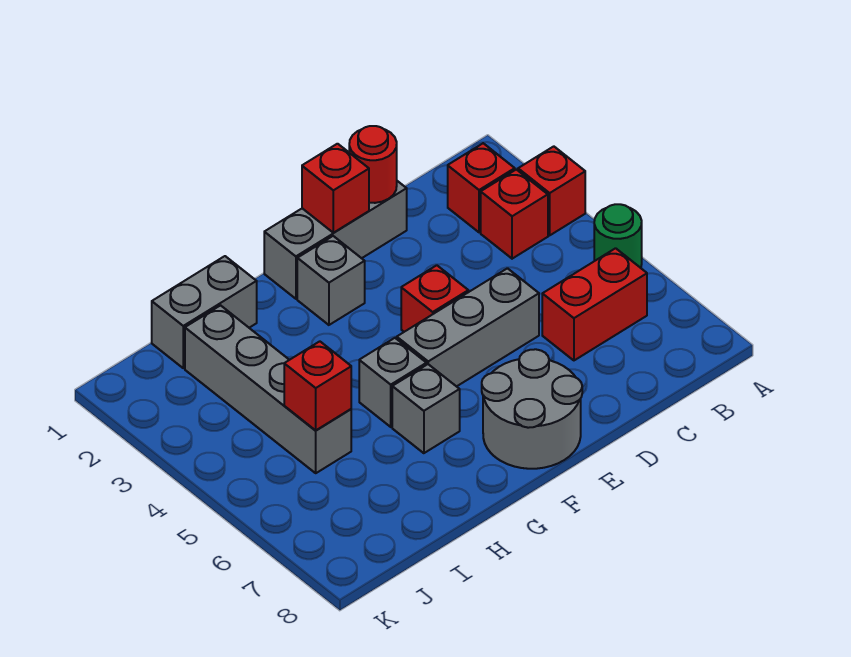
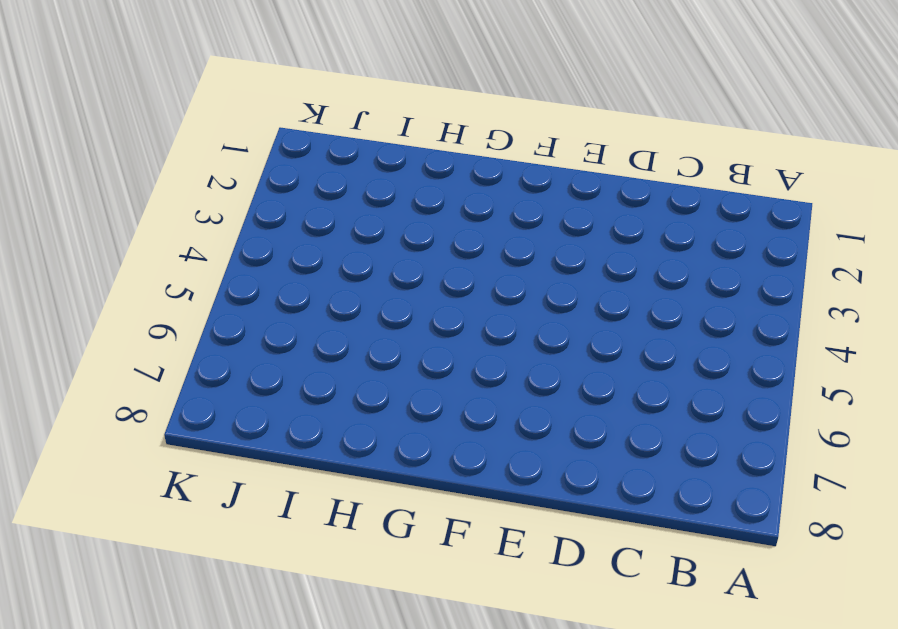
none -> red brick A3 level 1
none -> green round brick A5 level 1
none -> red brick B2 level 1

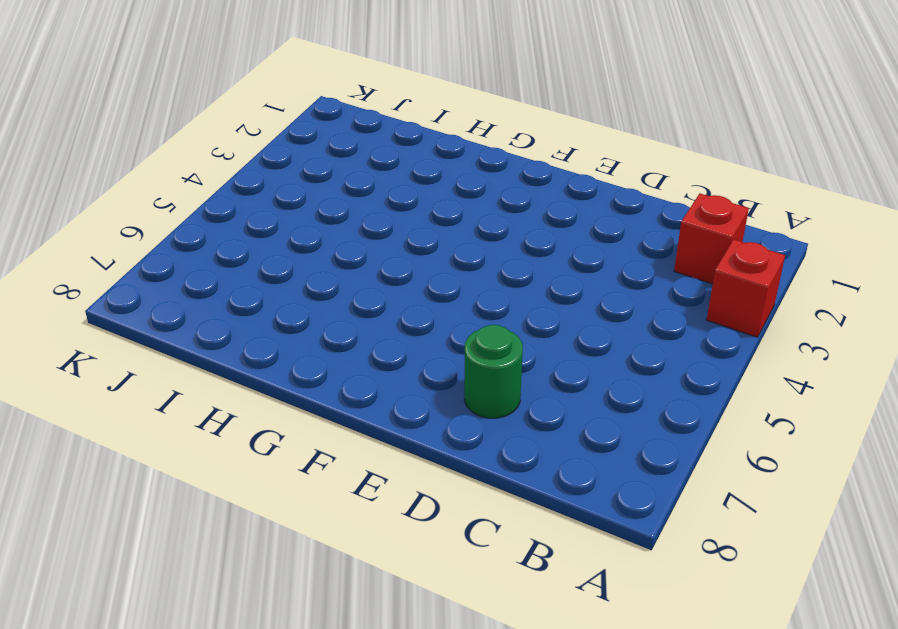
green round brick D7 level 1 -> green round brick A5 level 1
none -> red brick B3 level 1
none -> red brick B6:C6 level 1
none -> grey brick D1:F1 level 1

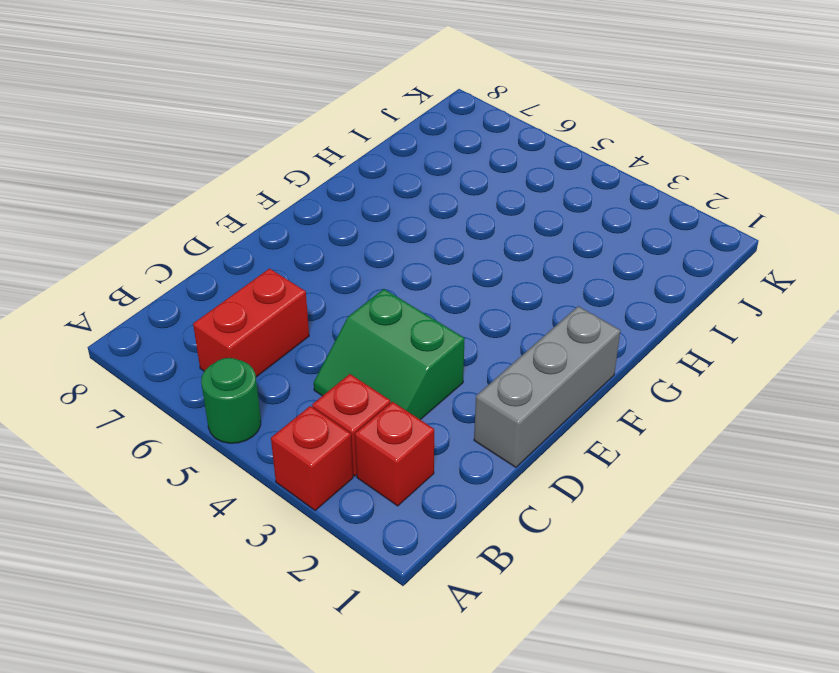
green slope C3:D4 level 1 top D -> none
none -> grey brick D5:F5 level 1
none -> red brick E4 level 1
none -> grey round brick E7:F8 level 1

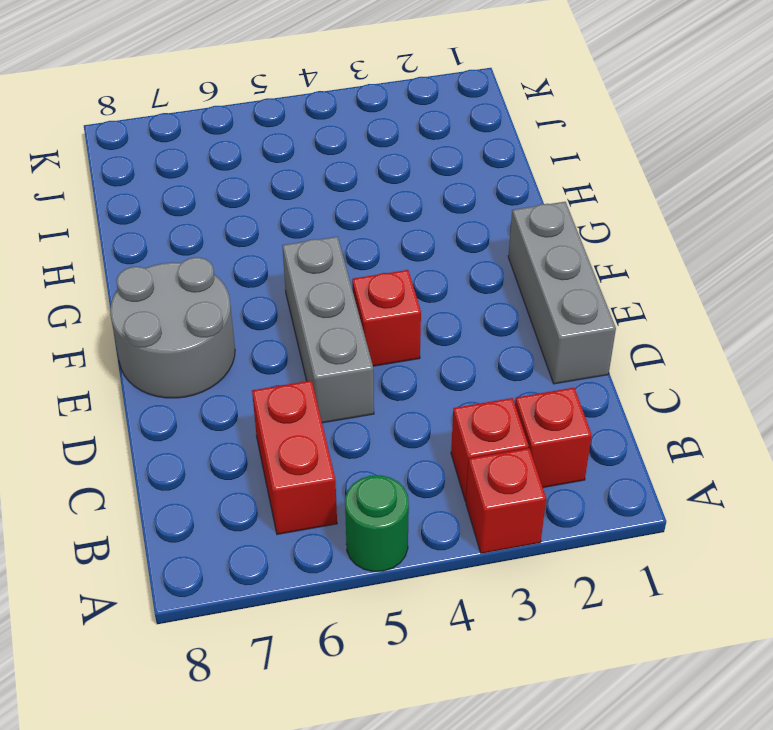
none -> grey brick F2 level 1
none -> grey brick G5 level 1
none -> grey brick G6 level 1

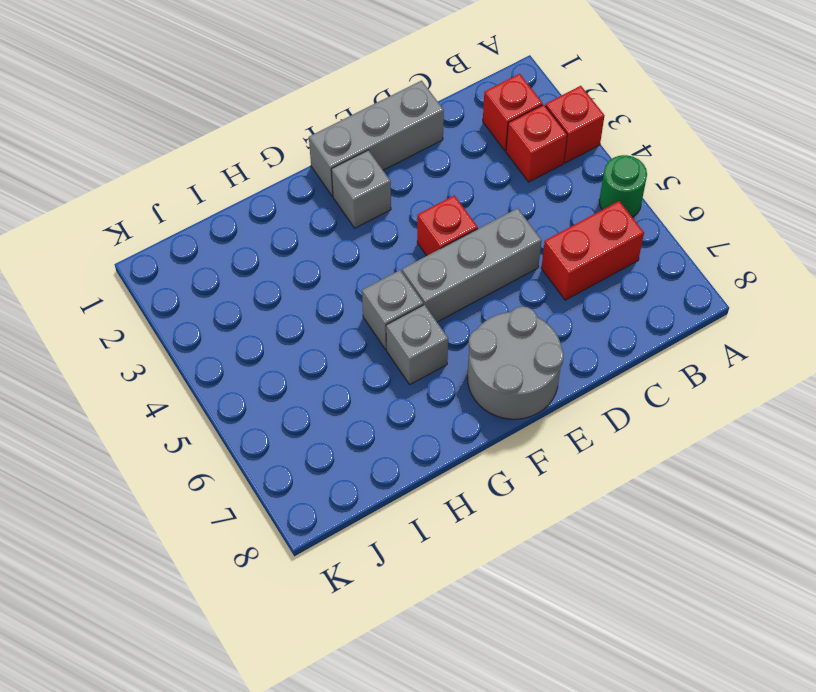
none -> grey brick H1:I1 level 1
none -> grey brick I2:I5 level 1
none -> red round brick D1 level 2

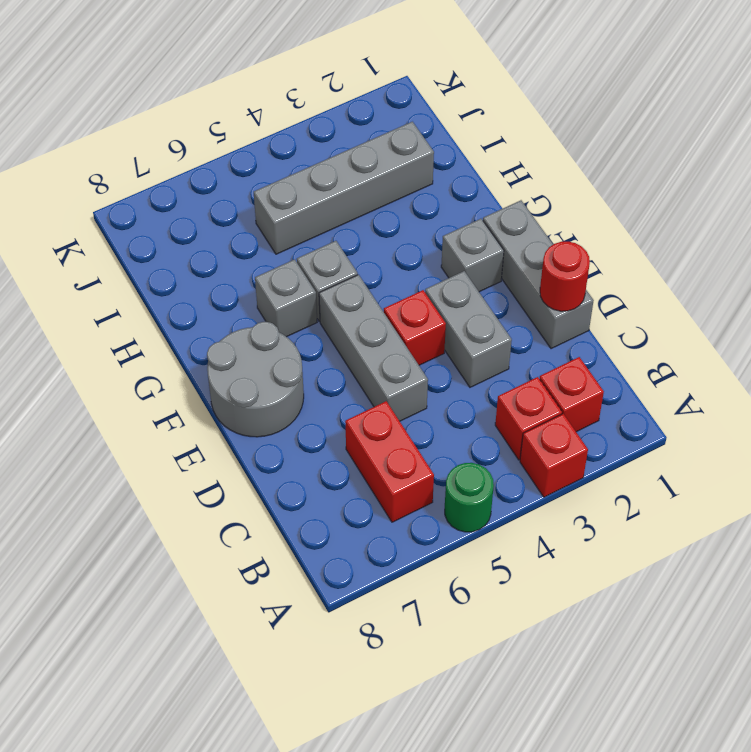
grey brick D3:E3 level 1 -> grey brick H1:I1 level 1
none -> red brick E1 level 2
none -> red brick I5 level 2

